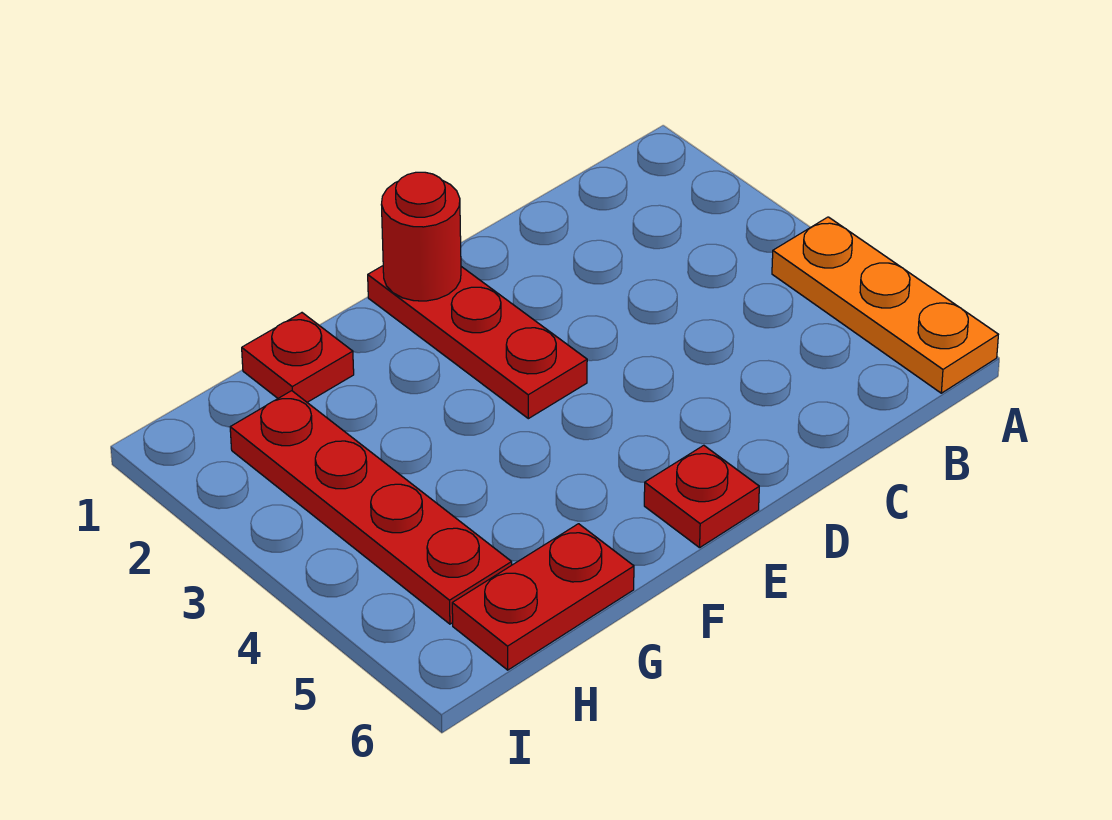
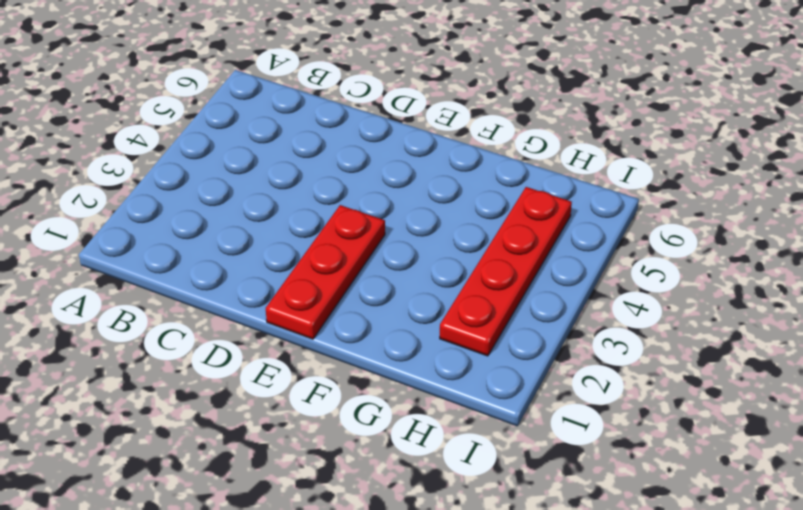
none -> orange plate A4:A6 level 1
none -> red plate E6 level 1

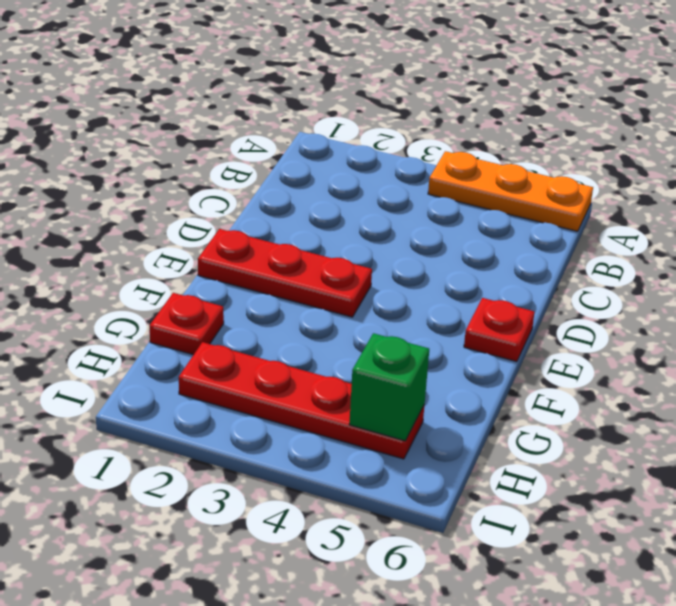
green brick H5 level 2 -> none
none -> red plate G6:H6 level 1
none -> red round brick E1 level 2

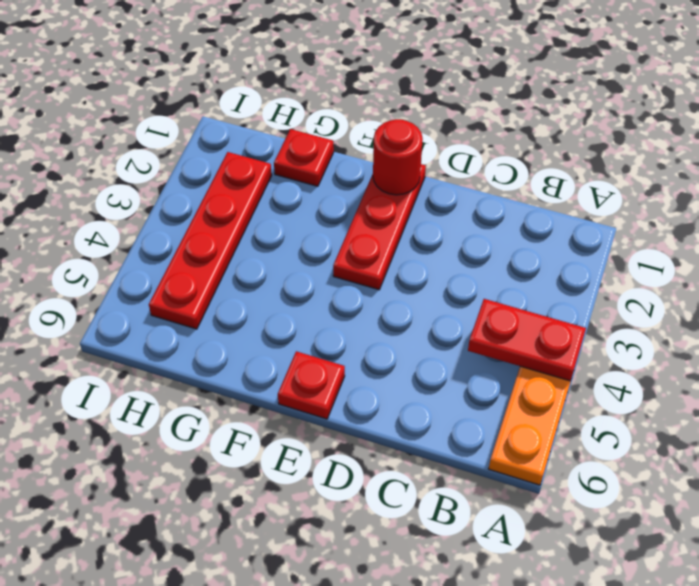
red plate A4:B4 level 2 -> red plate G6:H6 level 1

